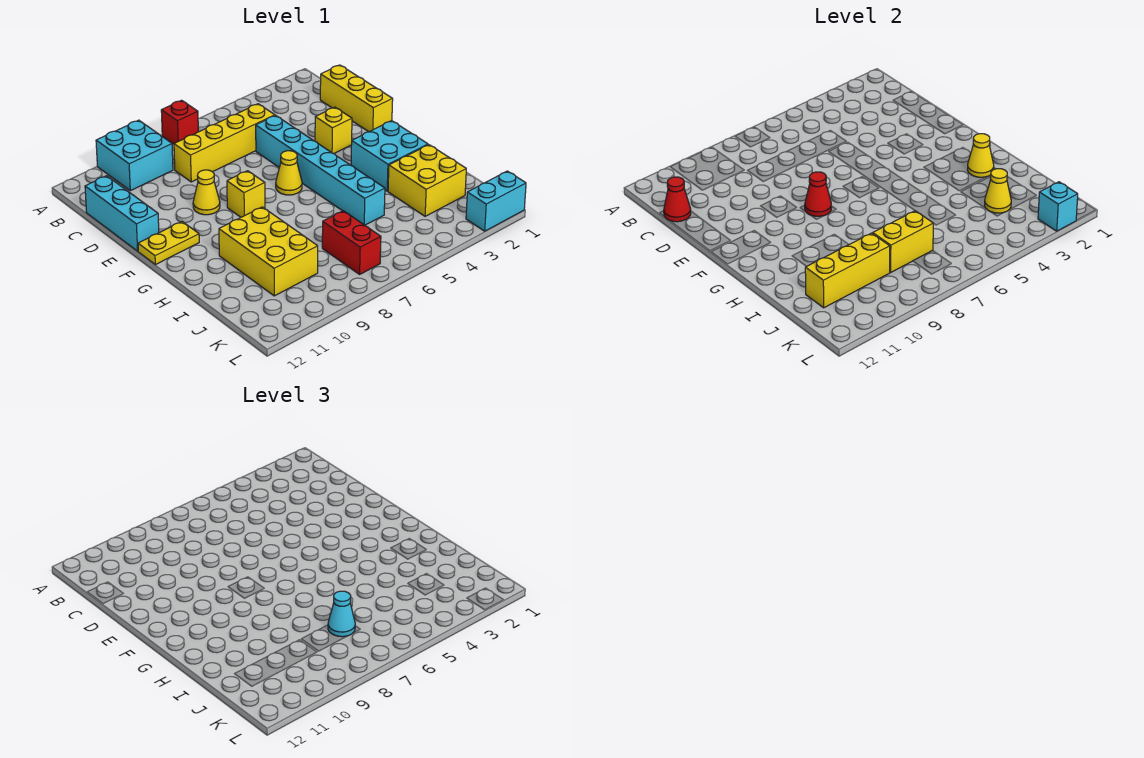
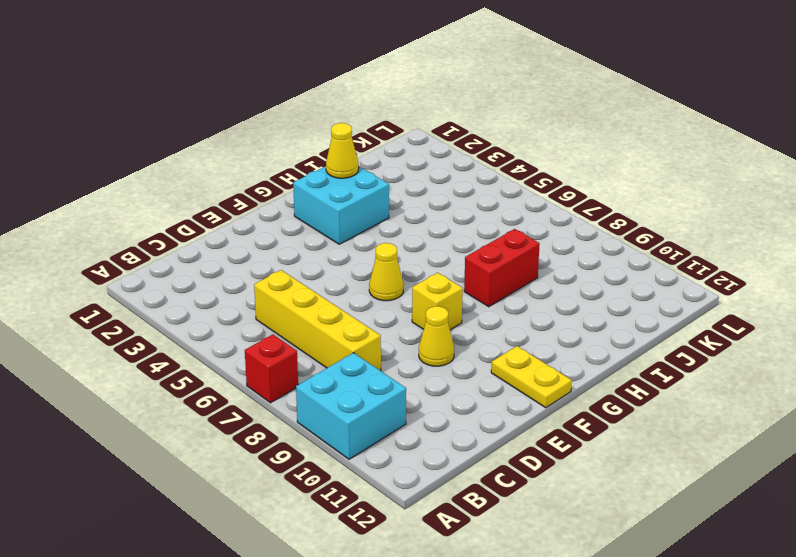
red brick H8:I8 level 1 -> red brick J7:K7 level 1
none -> yellow brick C1:E1 level 1
none -> cyan brick C12:E12 level 1
none -> cyan brick D5:I5 level 1

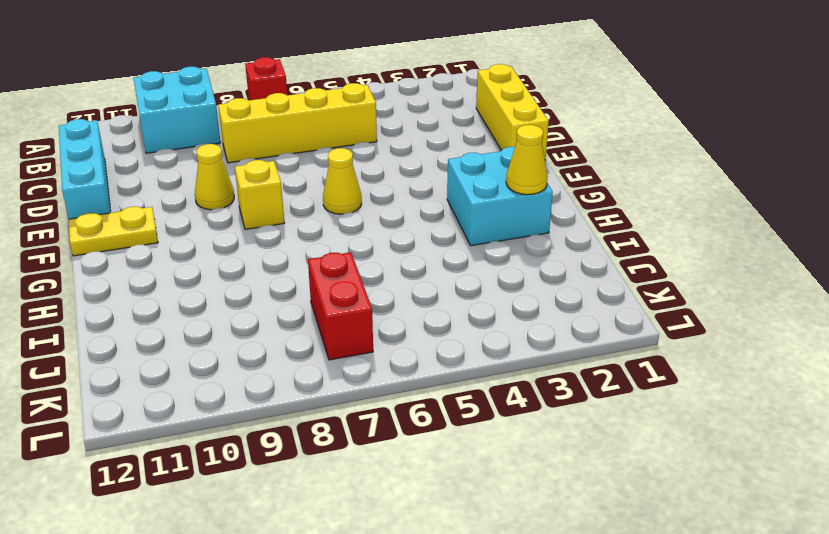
none -> cyan brick D5:I5 level 1
none -> yellow brick E3 level 1
none -> yellow brick H9:J10 level 1

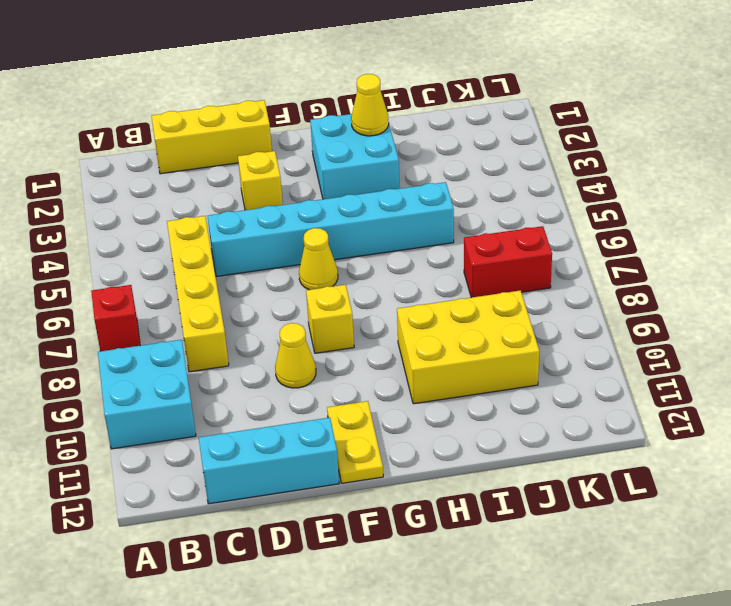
none -> yellow brick I2:J3 level 1
none -> cyan brick L1:L2 level 1
none -> red cone C12 level 2

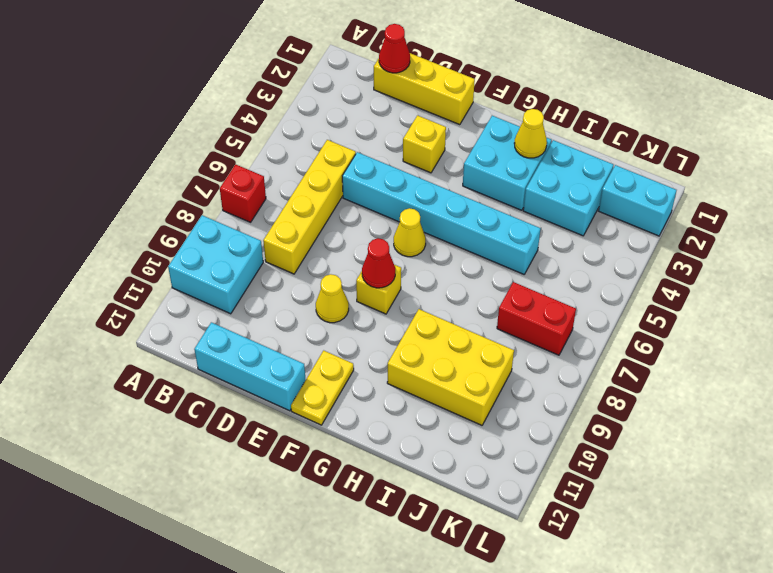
red cone C1 level 2 -> red cone C12 level 2
cyan brick I2:J3 level 1 -> yellow brick I2:J3 level 1
cyan brick K2:L2 level 1 -> cyan brick L1:L2 level 1
none -> yellow cone J3 level 2
none -> yellow brick J7:J8 level 2
none -> yellow brick J9:J11 level 2

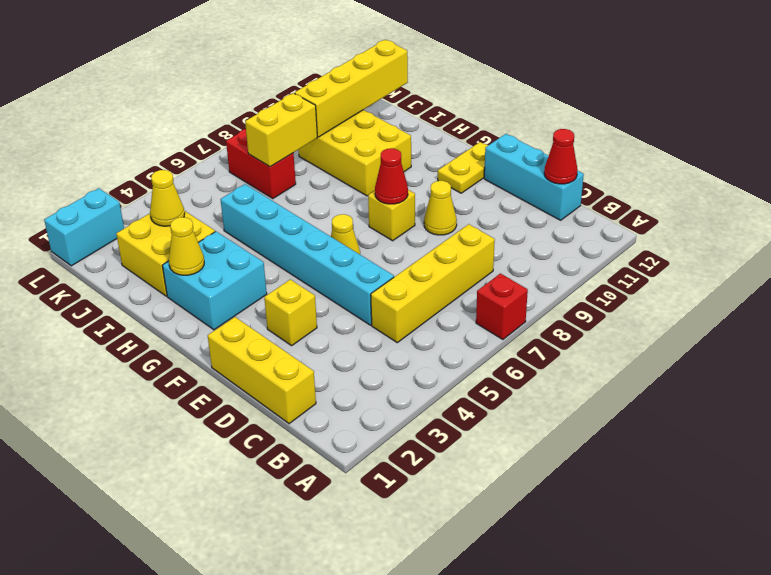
yellow brick J9:J12 level 2 -> yellow brick J9:J11 level 2
none -> cyan brick A9:B10 level 1
none -> cyan brick L2 level 2
none -> cyan cone J7 level 3

